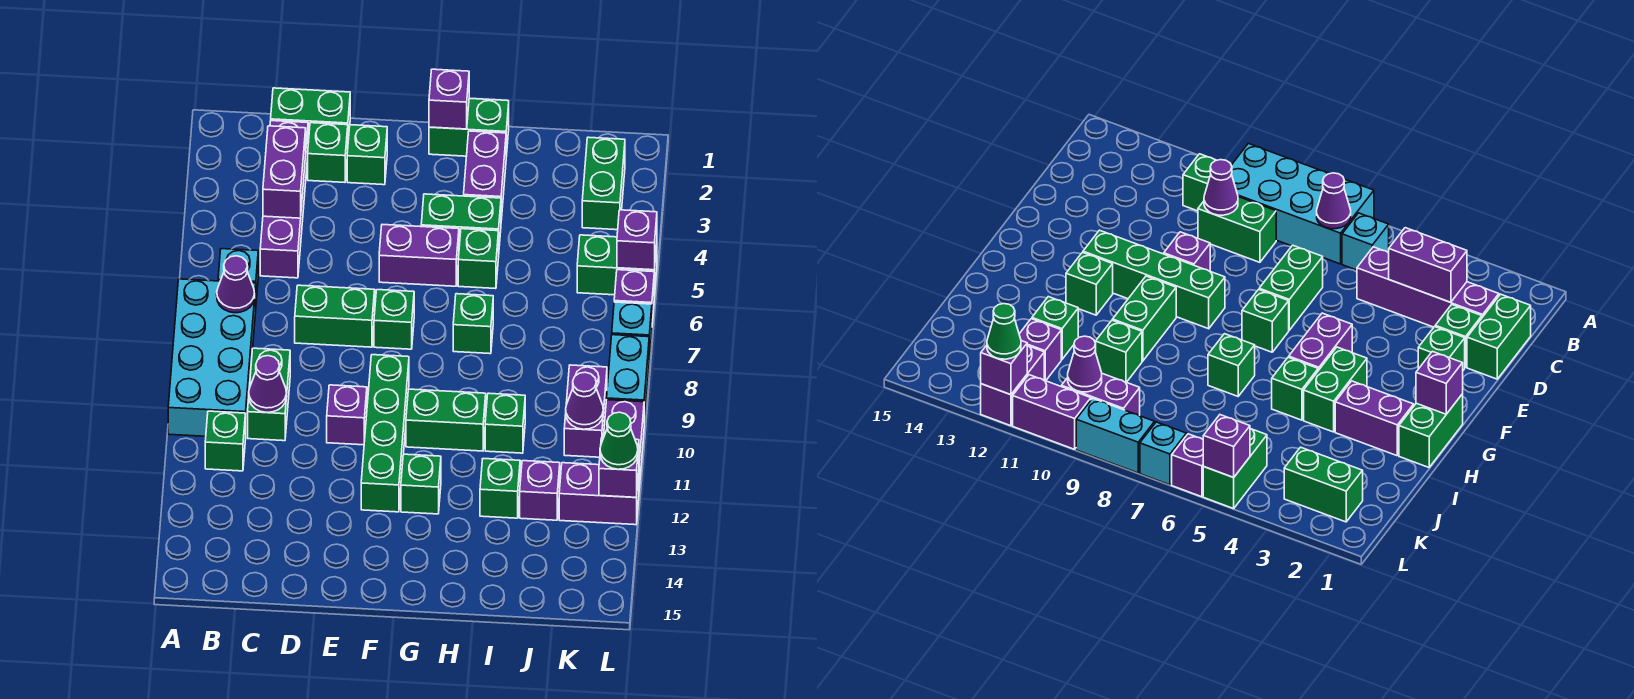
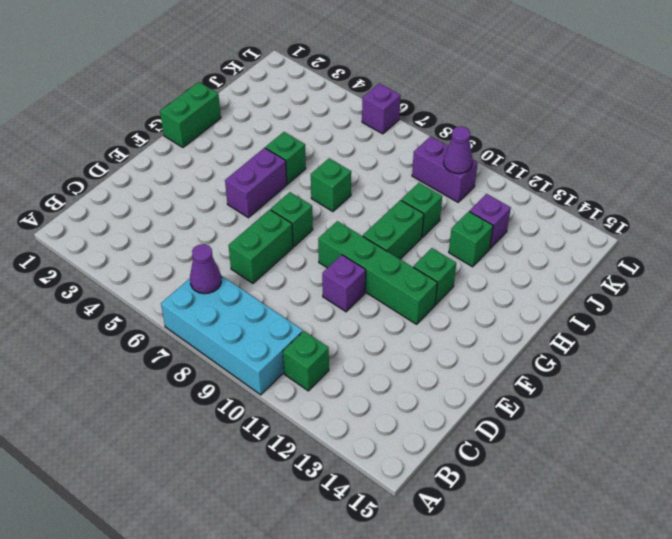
none -> cyan brick B6 level 1
none -> green brick C1:D1 level 1
none -> purple brick C2:C5 level 1
none -> green brick C9:C10 level 1

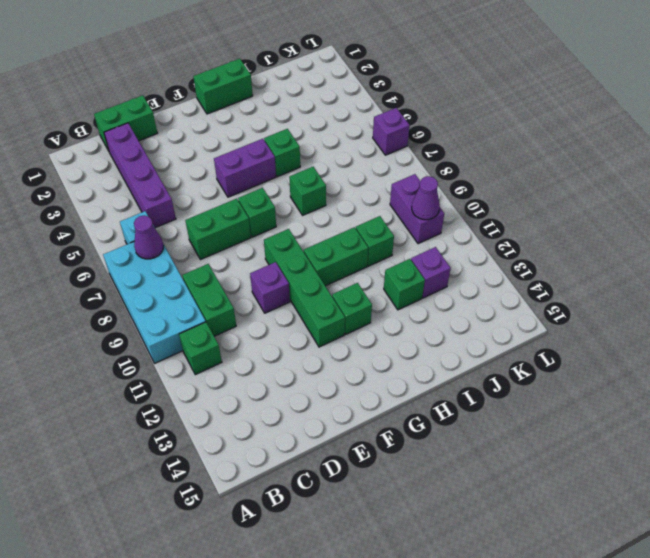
none -> green brick D2 level 1
none -> green brick E2 level 1
none -> green brick G4:H4 level 1
none -> purple brick H2:H3 level 1

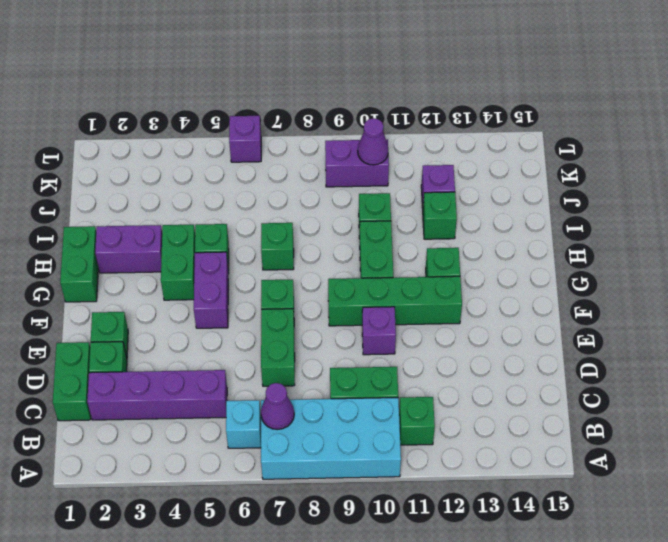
none -> green brick K2:K3 level 1
none -> green brick K5:L5 level 1
none -> purple brick K12:L12 level 1
none -> cyan brick L7 level 1

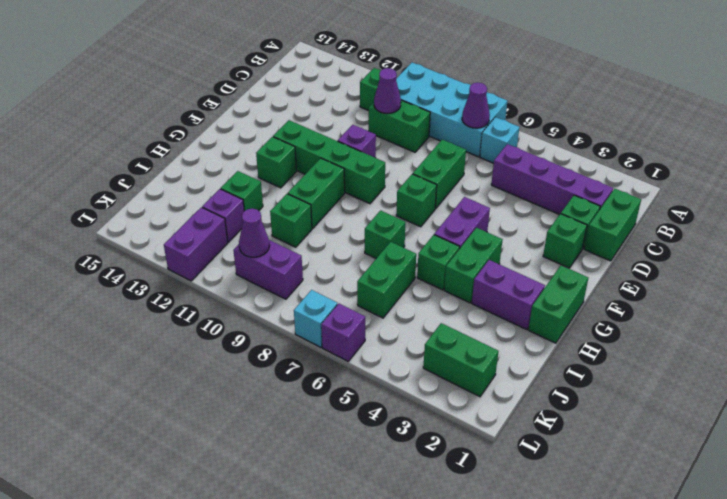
green brick I6:J6 level 1 -> green brick K5:L5 level 1
none -> cyan brick L8:L9 level 1
none -> purple brick L10:L11 level 1
none -> purple brick C3:C4 level 2
none -> purple brick G1 level 2

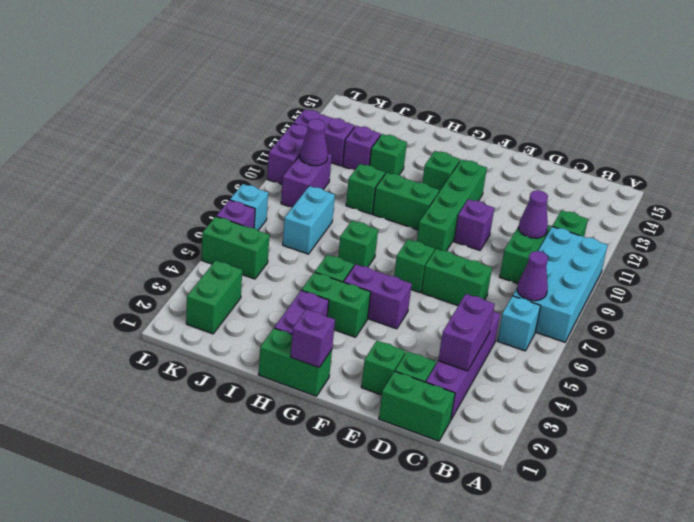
cyan brick J7:J8 level 1 -> cyan brick L8:L9 level 1
none -> purple brick L5 level 2
none -> purple brick L12 level 2
none -> green cone L12 level 3

